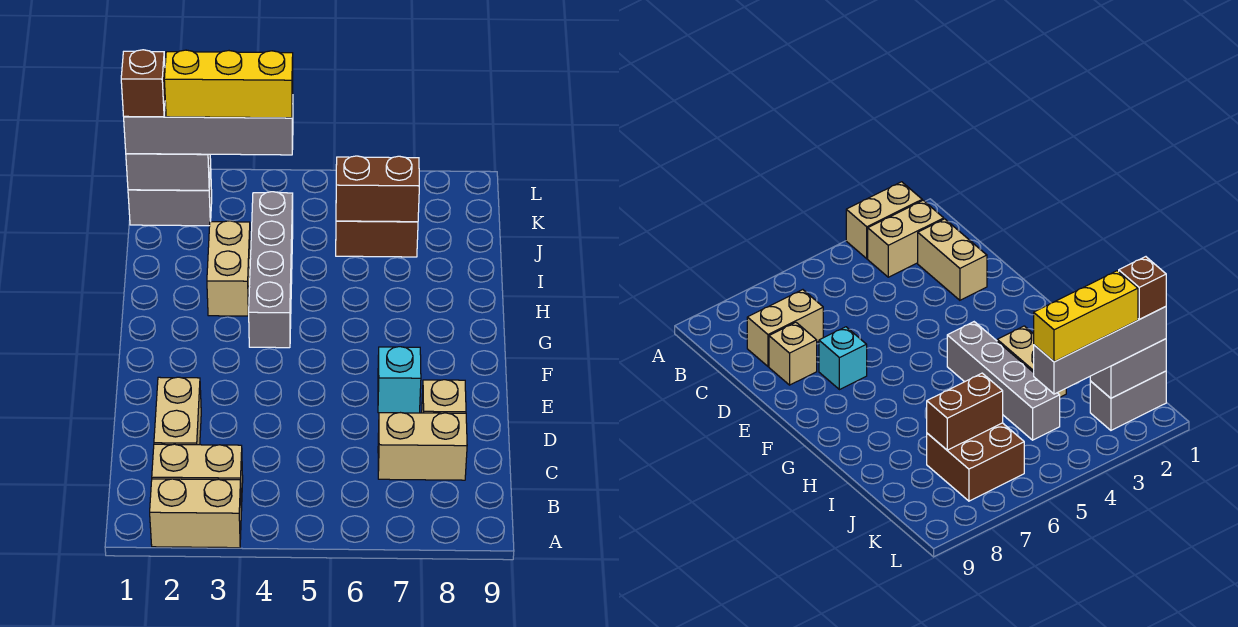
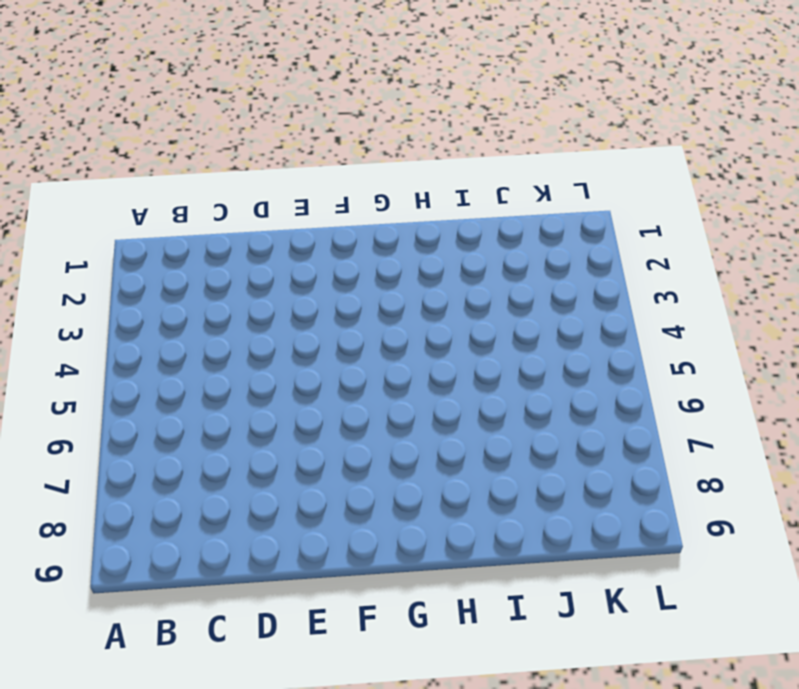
none -> tan brick A2:A3 level 1
none -> tan brick B2:B3 level 1
none -> tan brick C2:D2 level 1

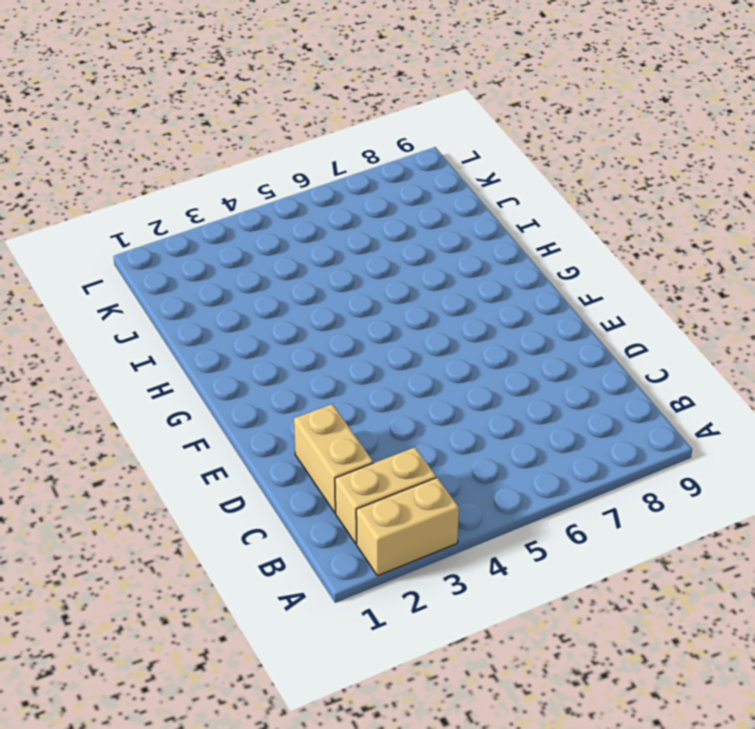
none -> tan brick C7:C8 level 1
none -> tan brick D8 level 1
none -> cyan brick E7 level 1

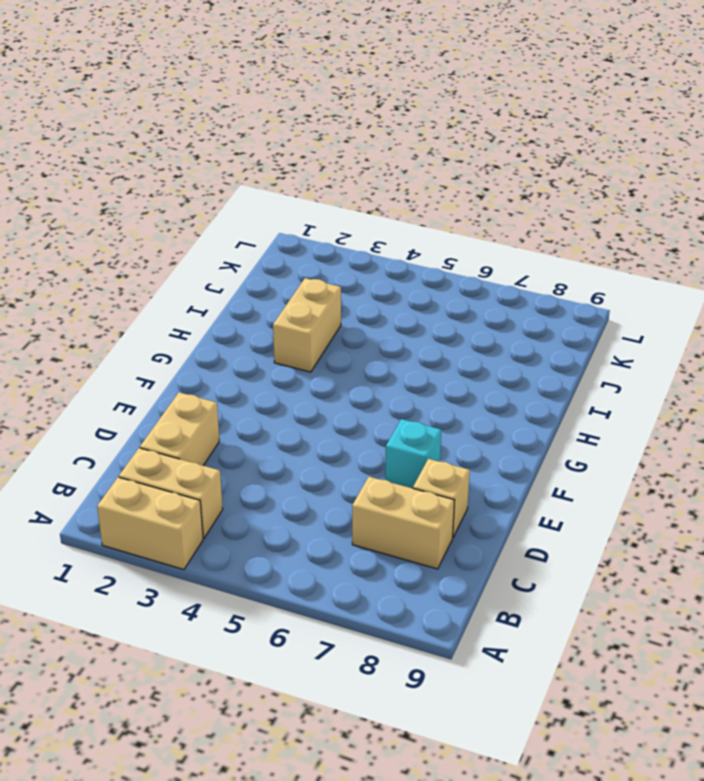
none -> grey brick G4:J4 level 1
none -> brown brick J6:K7 level 1
none -> grey brick K1:K2 level 1

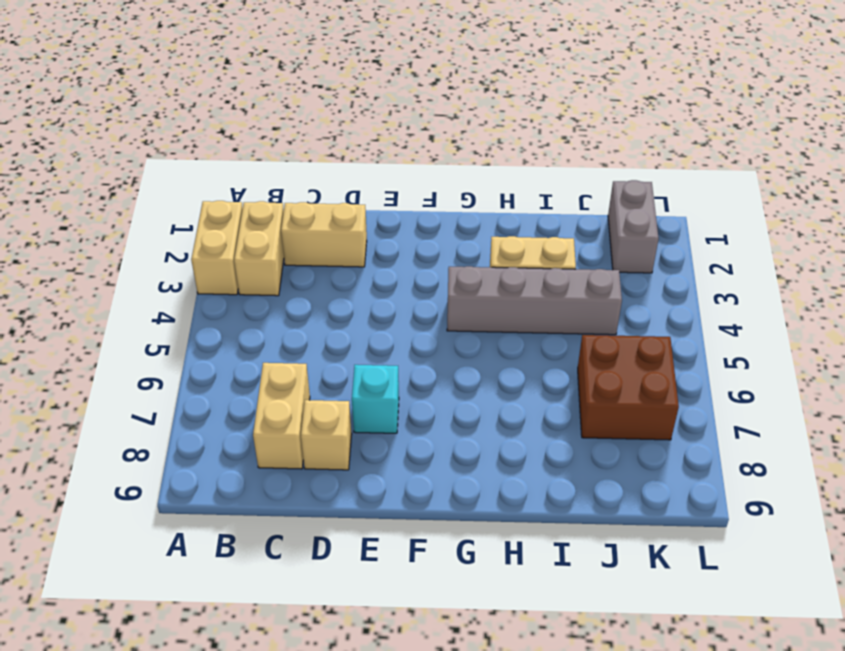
none -> brown brick J6:J7 level 2
none -> grey brick K1:K2 level 2
none -> grey brick K1:K4 level 3

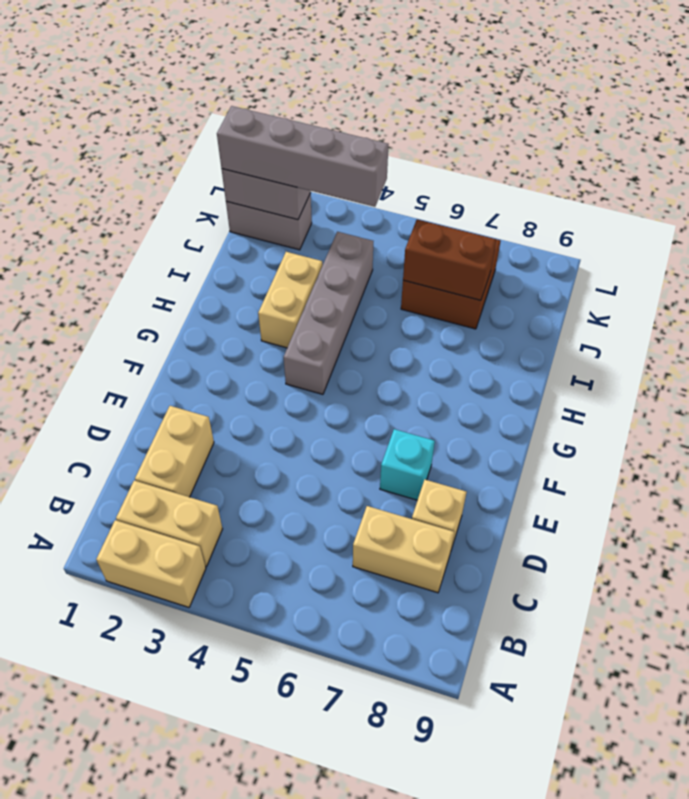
none -> brown brick K1 level 4
none -> yellow brick K2:K4 level 4

